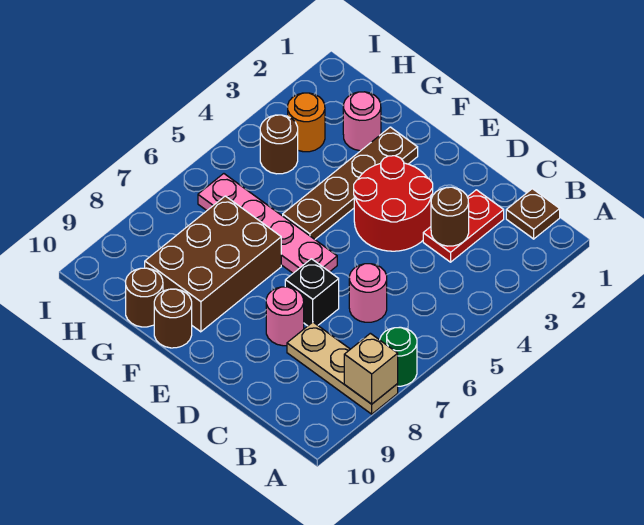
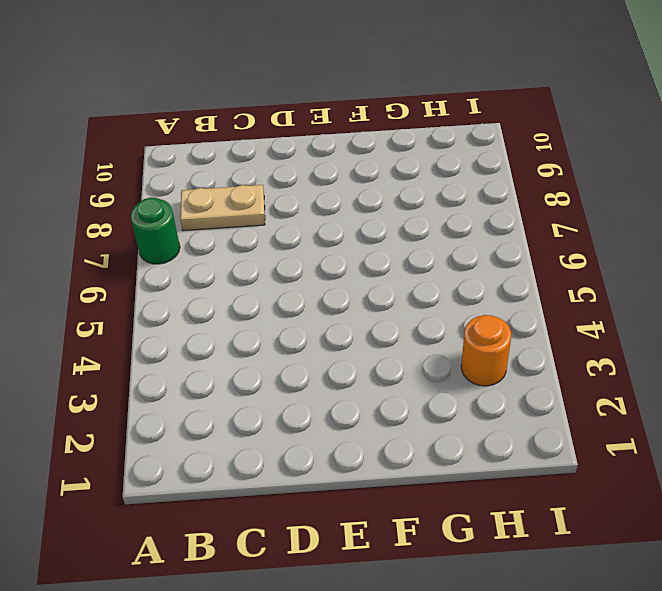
tan plate B8:C8 level 1 -> tan plate A8:C8 level 1
none -> brown plate B1 level 1
none -> red plate C2:C3 level 1
none -> pink round brick C6 level 1

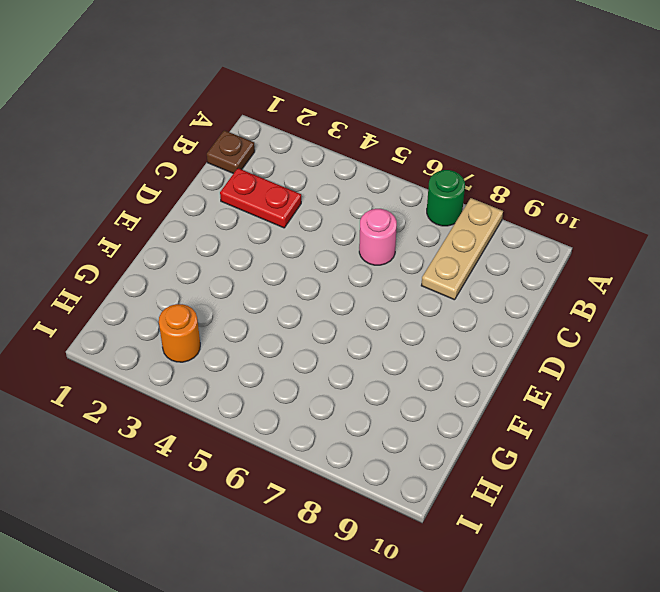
none -> red round brick D3:E4 level 1
none -> black brick D7 level 1
none -> pink round brick D8 level 1

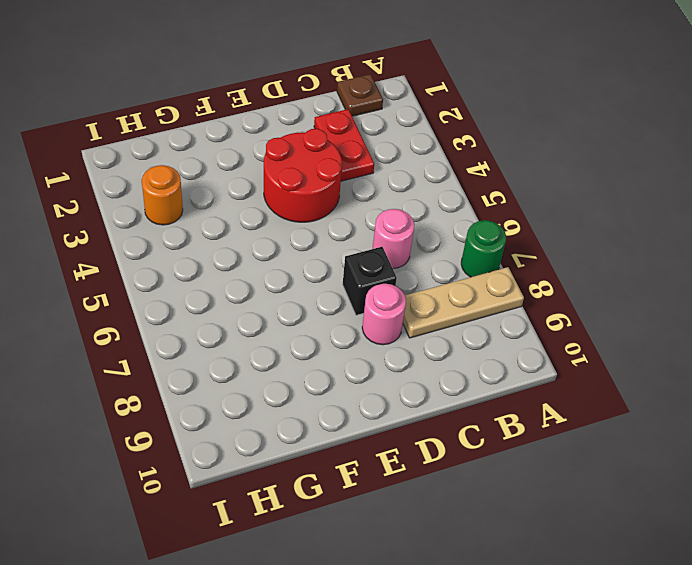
none -> pink plate E6:H6 level 1
none -> brown plate F2:F5 level 1
none -> brown brick F7:G9 level 1

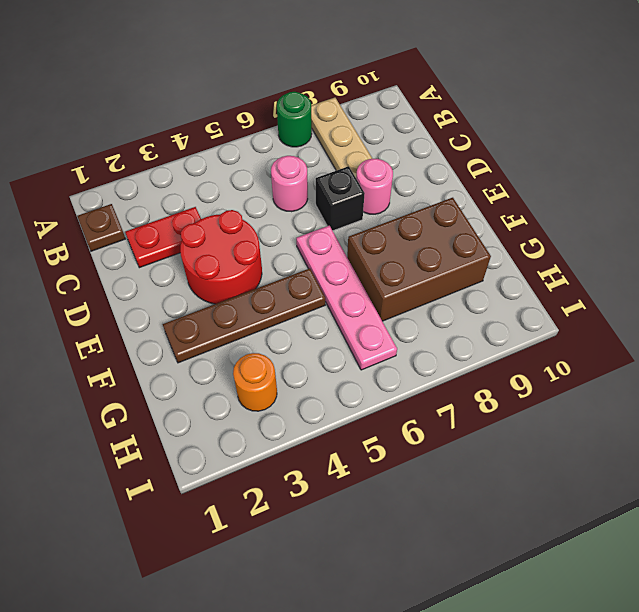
none -> brown round brick F10 level 1
none -> pink round brick G2 level 1
none -> brown round brick G10 level 1

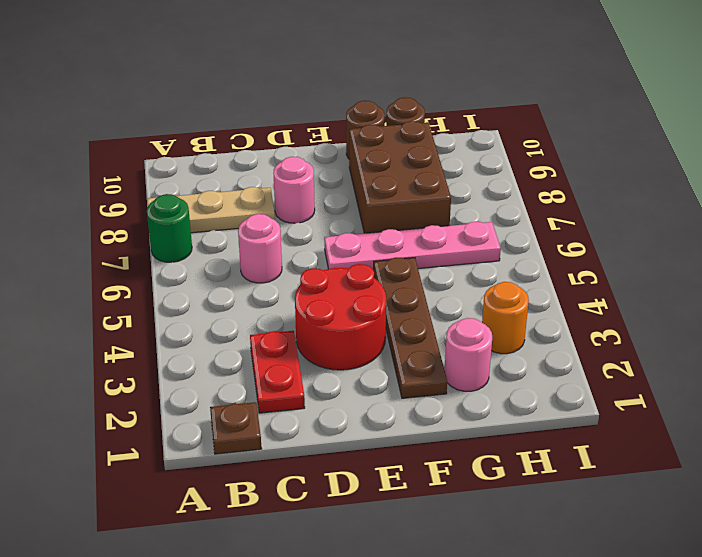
none -> black brick D7 level 1
none -> brown round brick H4 level 1
none -> tan brick A8 level 2

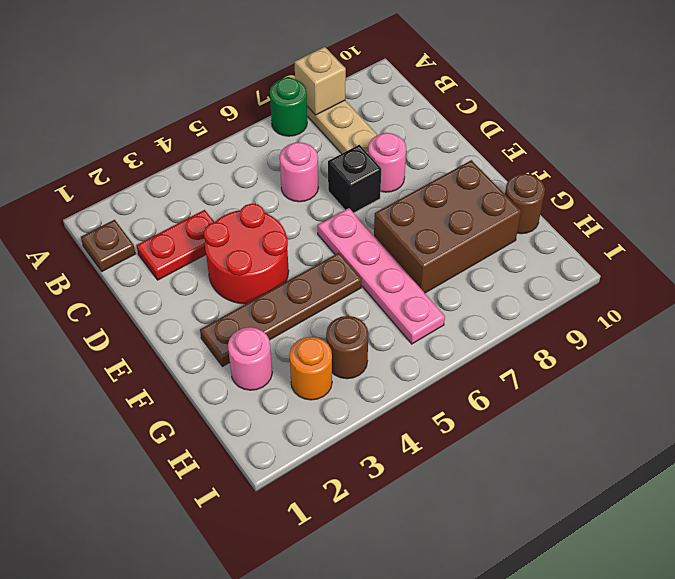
none -> brown round brick F10 level 1
none -> brown round brick C3 level 2

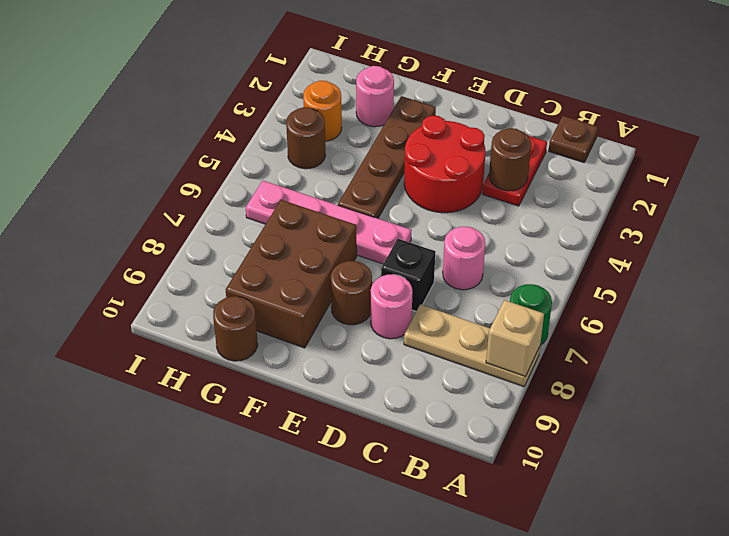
brown round brick E8 level 1 -> brown round brick F10 level 1

